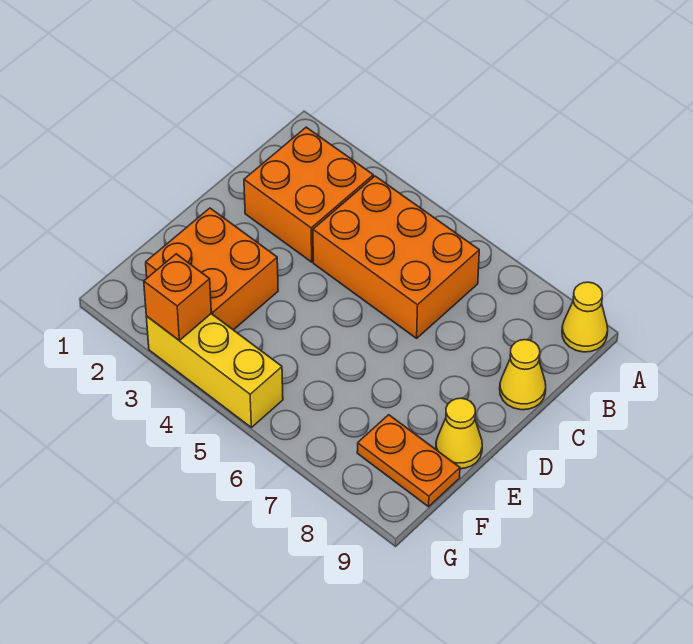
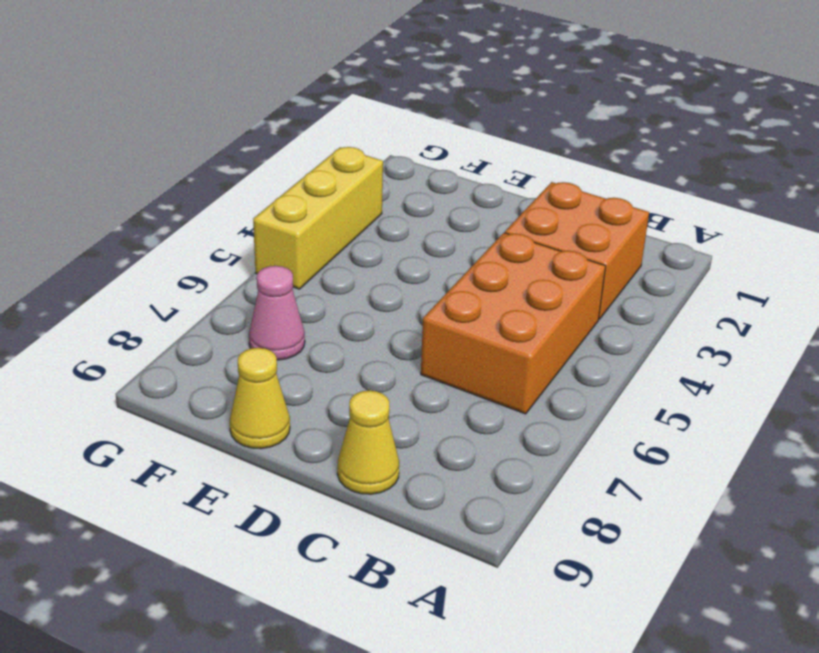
pink cone F7 level 1 -> none
none -> yellow cone A9 level 1
none -> orange brick E2:F3 level 1

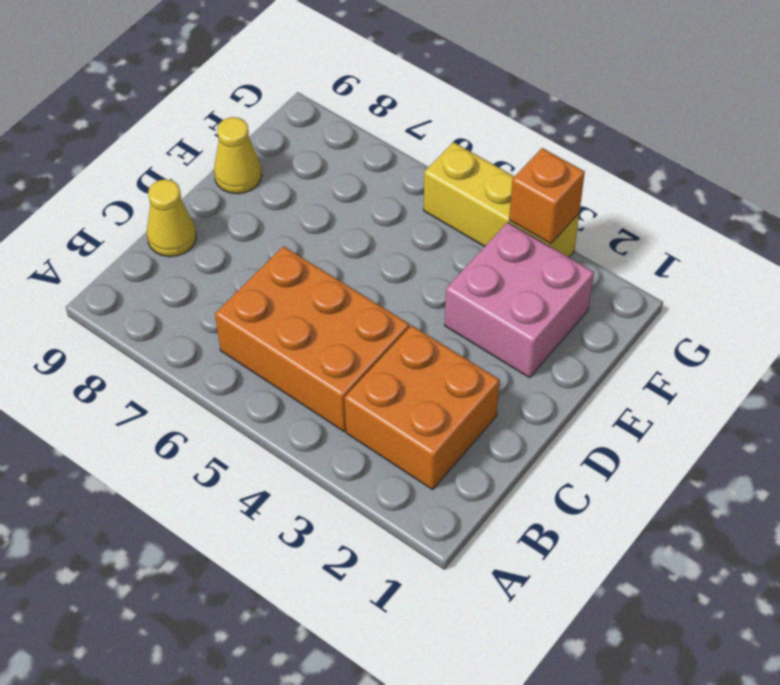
pink brick E2:F3 level 1 -> orange brick E2:F3 level 1
none -> yellow cone A9 level 1
none -> orange plate F8:F9 level 1

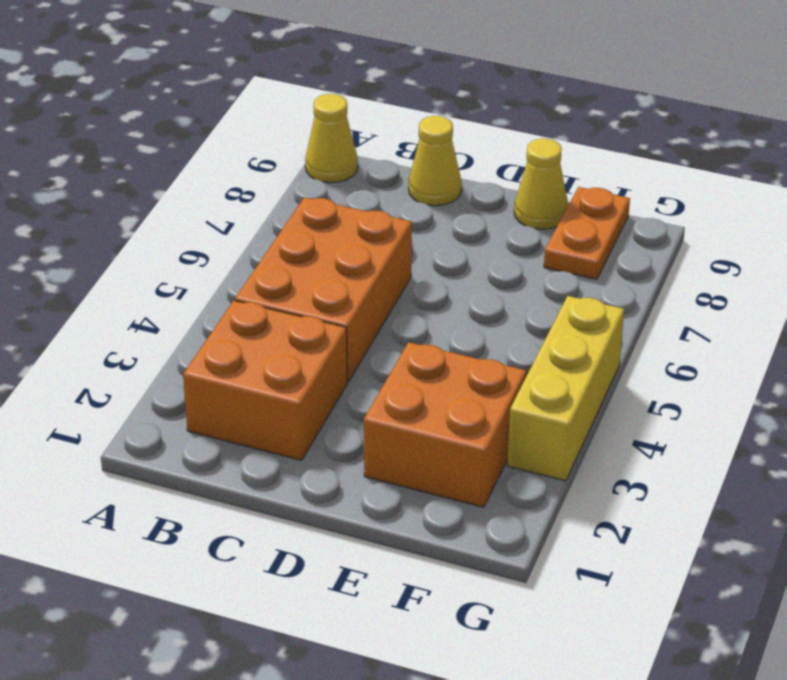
none -> orange brick G3 level 2

